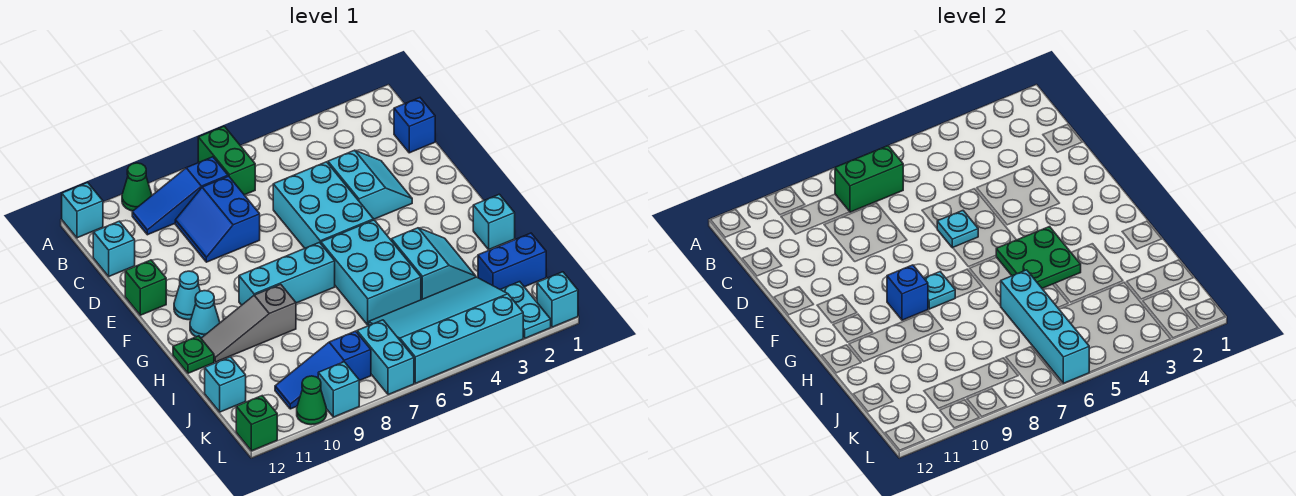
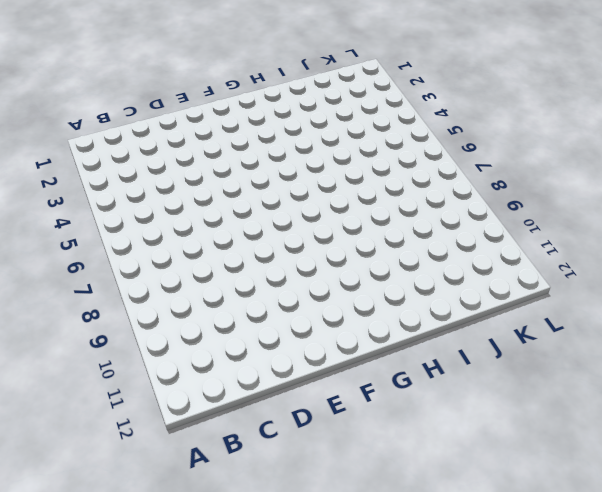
none -> green brick A7:B7 level 1
none -> green cone A10 level 1
none -> cyan brick A12 level 1
none -> blue slope B8:B10 level 1 top 8

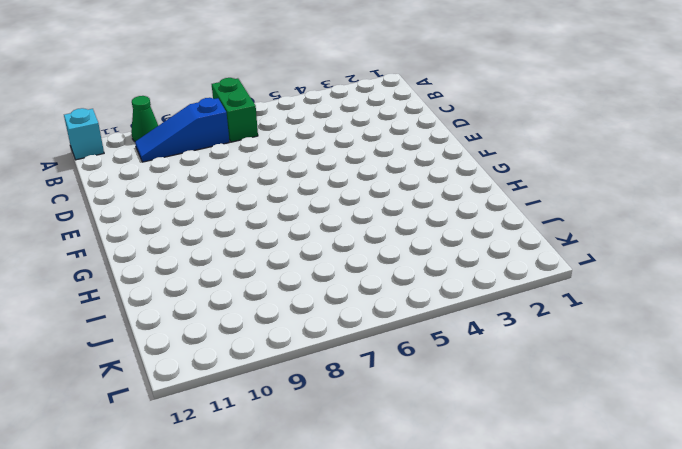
none -> blue brick C1 level 1
none -> blue slope C8:D9 level 1 top 8
none -> cyan brick C12 level 1
none -> cyan slope D3:E4 level 1 top 4

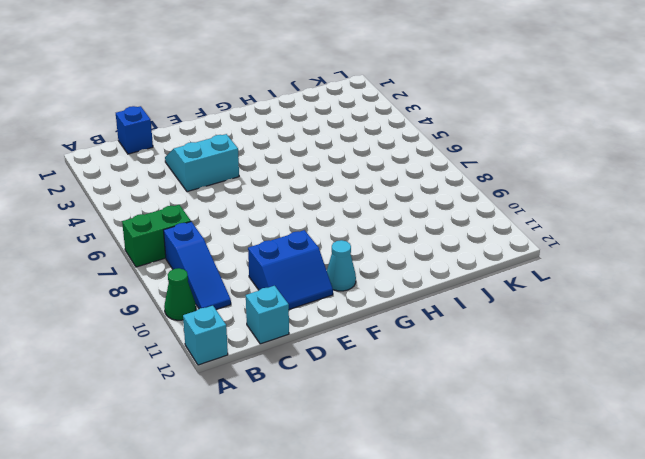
blue slope D10:E11 level 1 top 10 -> blue slope C8:D9 level 1 top 8
none -> cyan brick D5:F6 level 1
none -> green brick E12 level 1
none -> cyan brick G5:I6 level 1
none -> cyan brick G7:G9 level 1

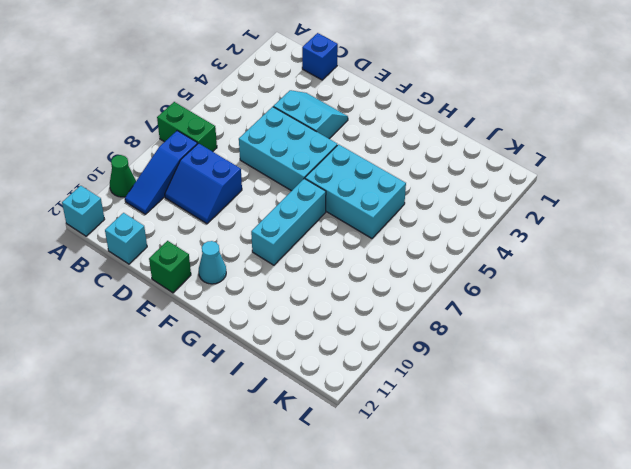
none -> cyan cone G11 level 1
none -> cyan brick H1 level 1
none -> cyan slope H3:I4 level 1 top 4
none -> grey slope H9:H11 level 1 top 9

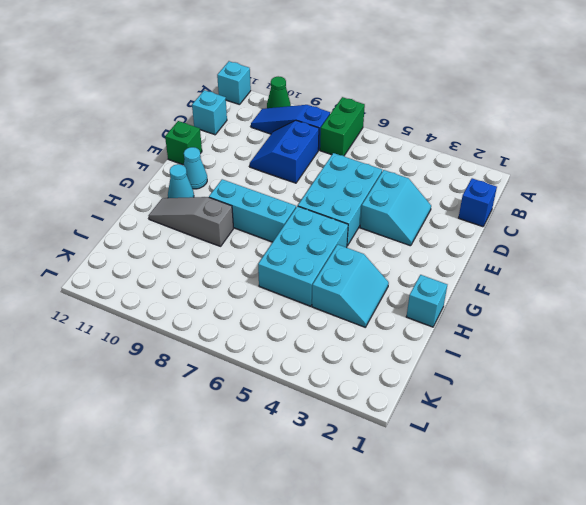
none -> green plate H12 level 1
none -> blue brick J1:J2 level 1
none -> cyan slope J3:L6 level 1 top L
none -> cyan brick J12 level 1

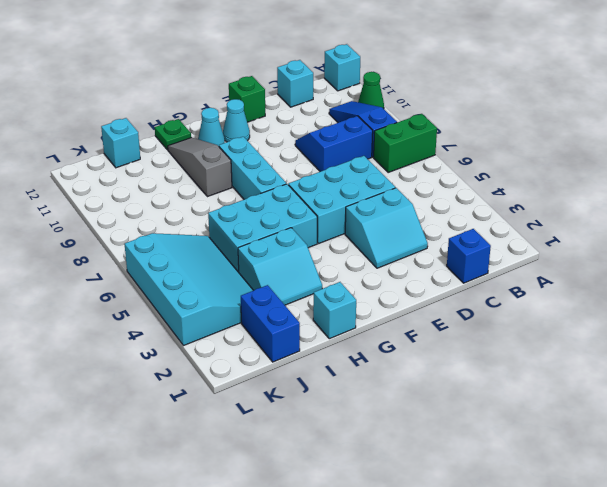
none -> cyan plate K2:L2 level 1
none -> cyan brick K7:L7 level 1
none -> blue slope K8:K10 level 1 top 8
none -> cyan brick L1 level 1

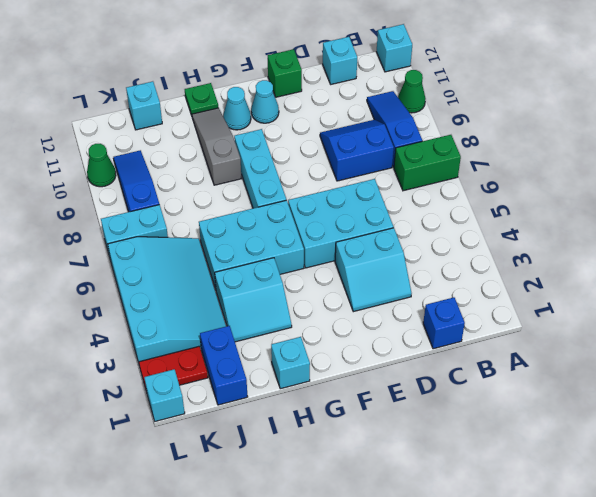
red plate K2:L2 level 1 -> cyan plate K2:L2 level 1
none -> cyan brick L9 level 1
none -> green brick L12 level 1
none -> green brick B7:B8 level 2
none -> cyan plate E6 level 2

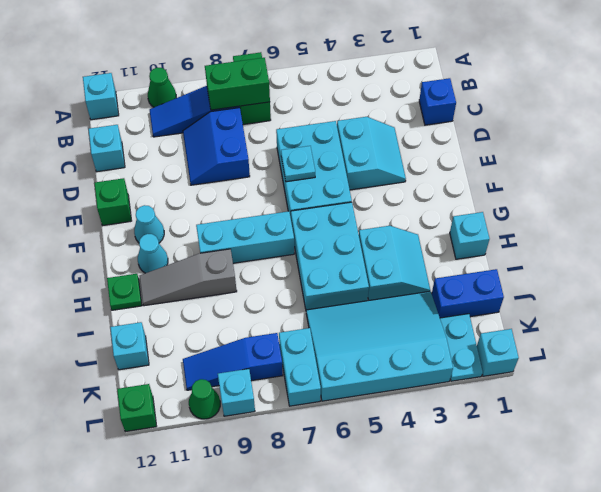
none -> green plate G4:H5 level 2
none -> cyan plate G8 level 2
none -> blue brick G9 level 2
none -> cyan brick I6:L6 level 2

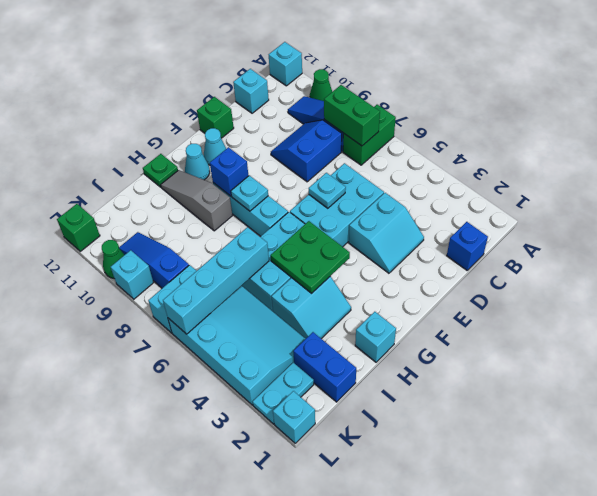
none -> cyan brick J12 level 1

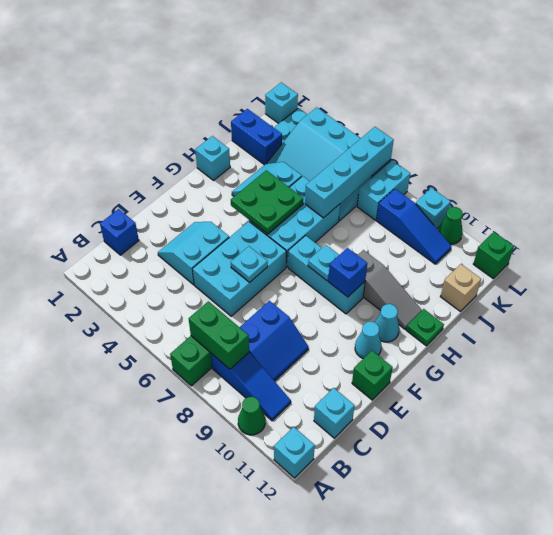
tan brick J12 level 1 -> cyan brick J12 level 1

